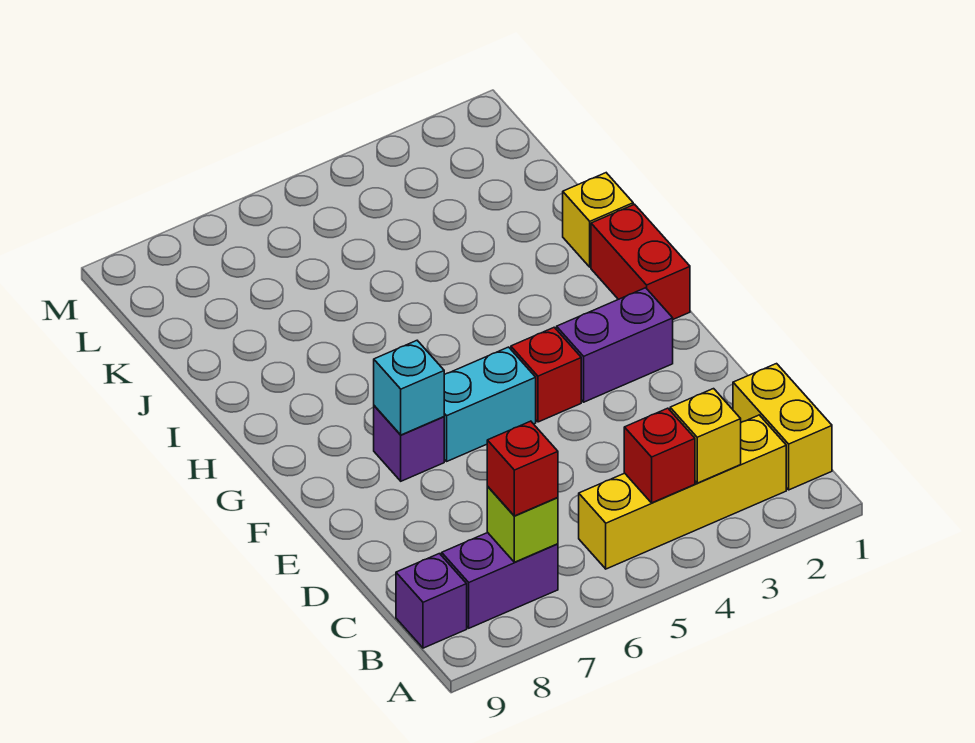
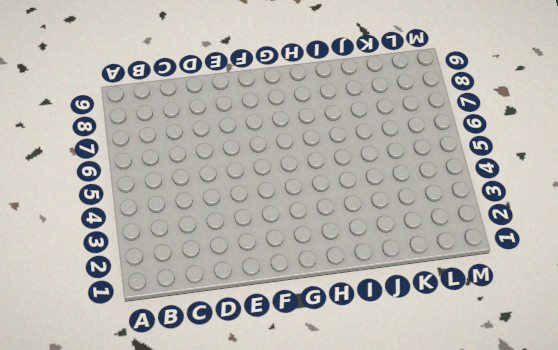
none -> yellow brick B1:C1 level 1
none -> yellow brick B2:B5 level 1
none -> purple brick B7:B8 level 1

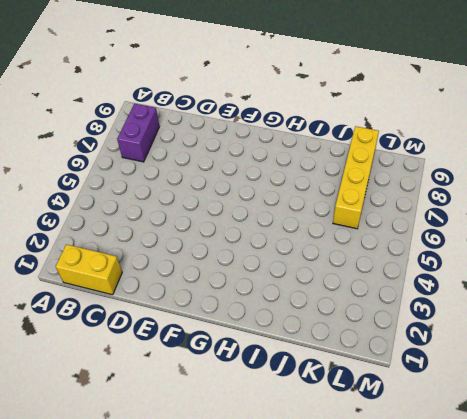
yellow brick K6:K9 level 1 -> yellow brick B2:B5 level 1
none -> purple brick B9 level 1
none -> purple brick F2:F3 level 1
none -> red brick F4 level 1

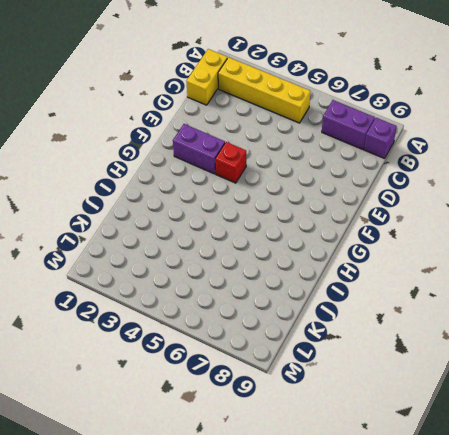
none -> cyan brick F5:F6 level 1
none -> purple brick F7 level 1
none -> red brick G1:H1 level 1

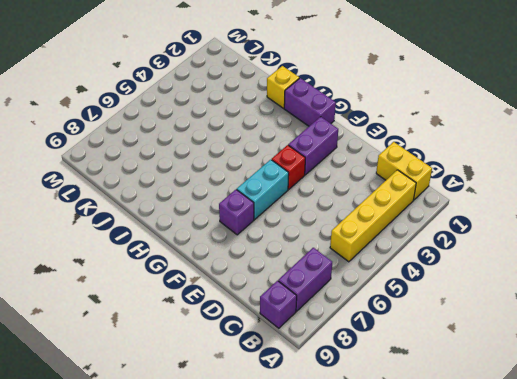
purple brick G1:H1 level 1 -> red brick G1:H1 level 1
none -> yellow brick B3 level 2
none -> red brick B4 level 2
none -> lime brick B7 level 2

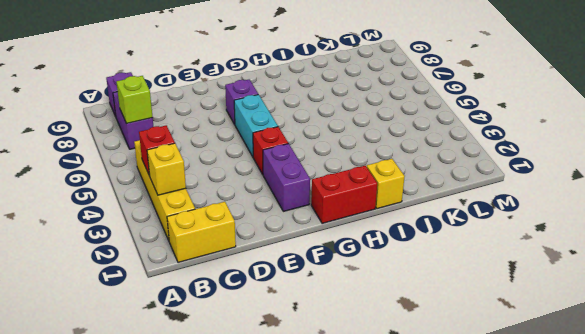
none -> cyan brick F7 level 2
none -> red brick B7 level 3

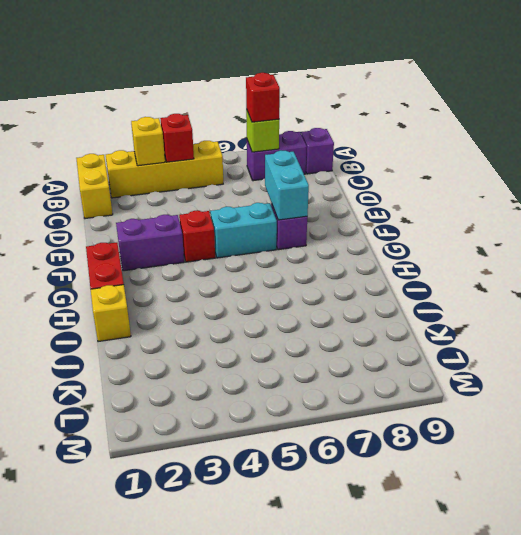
cyan brick E7:F7 level 2 -> cyan brick F7 level 2

